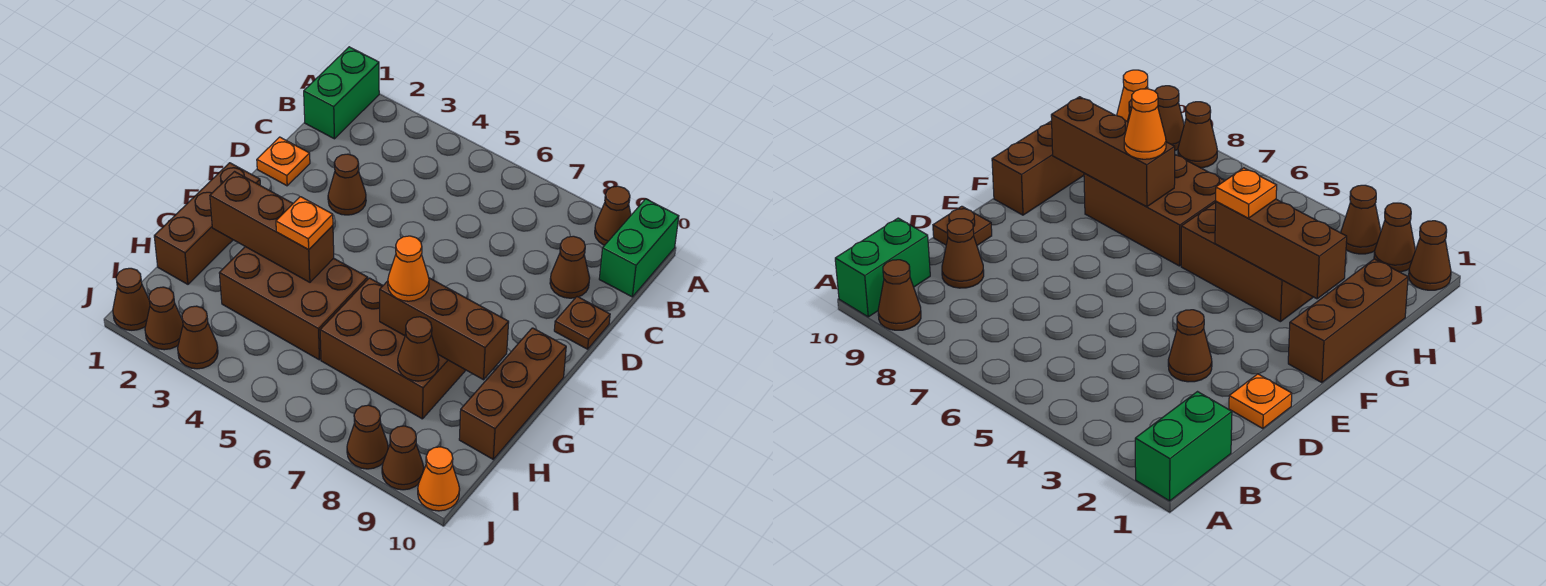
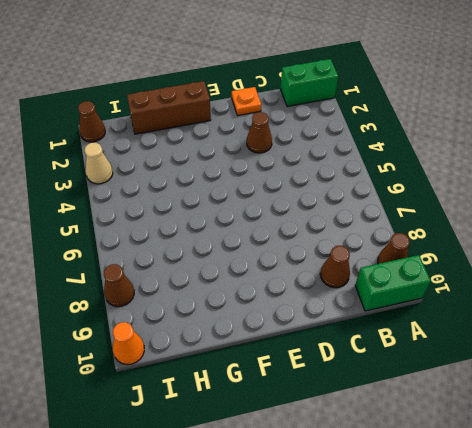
tan cone J3 level 1 -> brown cone J3 level 1
none -> brown plate D10 level 1
none -> brown brick F10:H10 level 1
none -> brown brick G3:H5 level 1

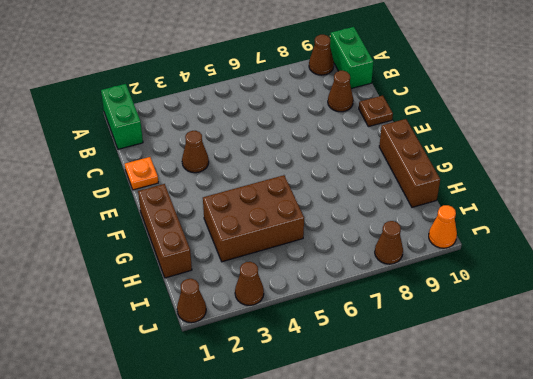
none -> brown brick G6:H8 level 1
none -> brown cone J2 level 1
none -> brown cone J9 level 1

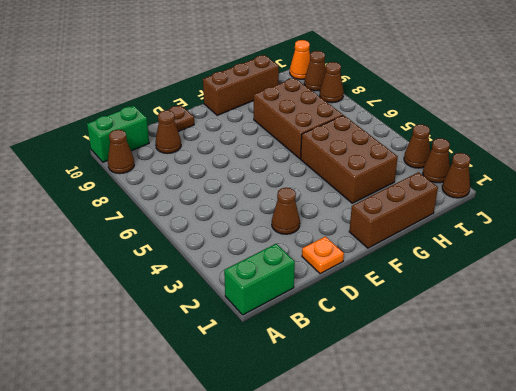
none -> brown brick G2:G4 level 2
none -> brown brick G7:G9 level 2
none -> brown cone H8 level 2

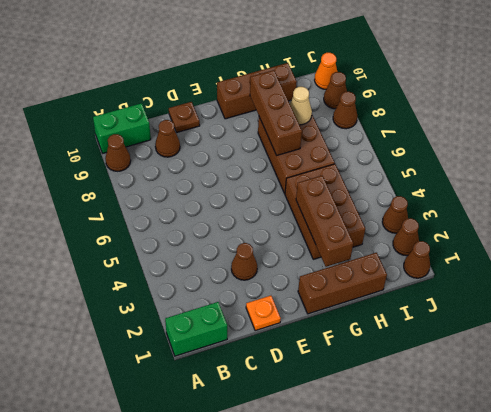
tan cone H8 level 2 -> brown cone H8 level 2
none -> orange plate G4 level 3
none -> orange cone G7 level 3

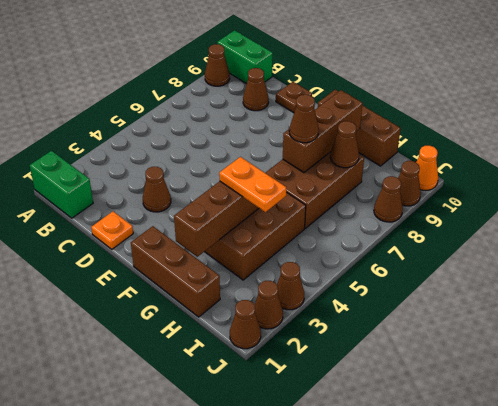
orange plate G4:H4 level 3 -> orange plate G4 level 3
brown cone G7 level 3 -> orange cone G7 level 3

